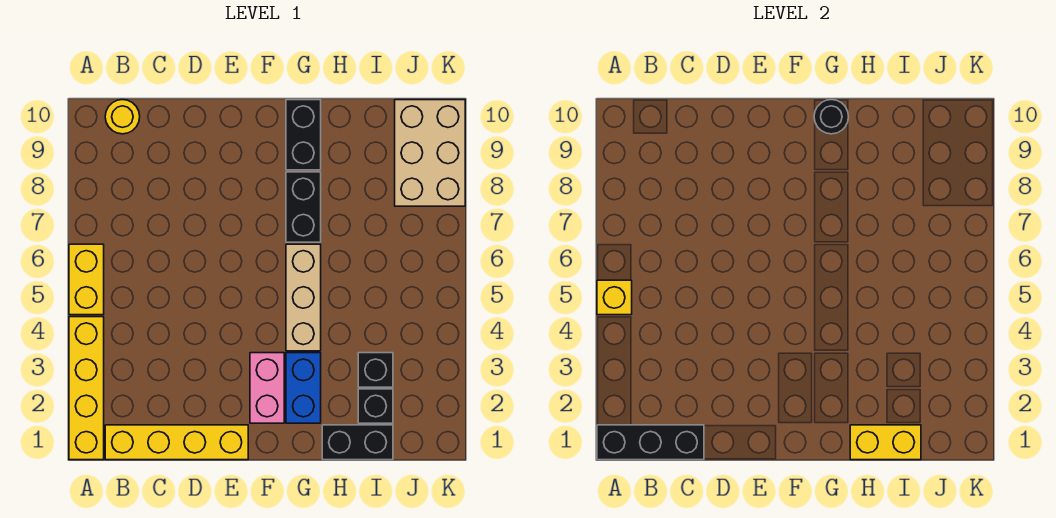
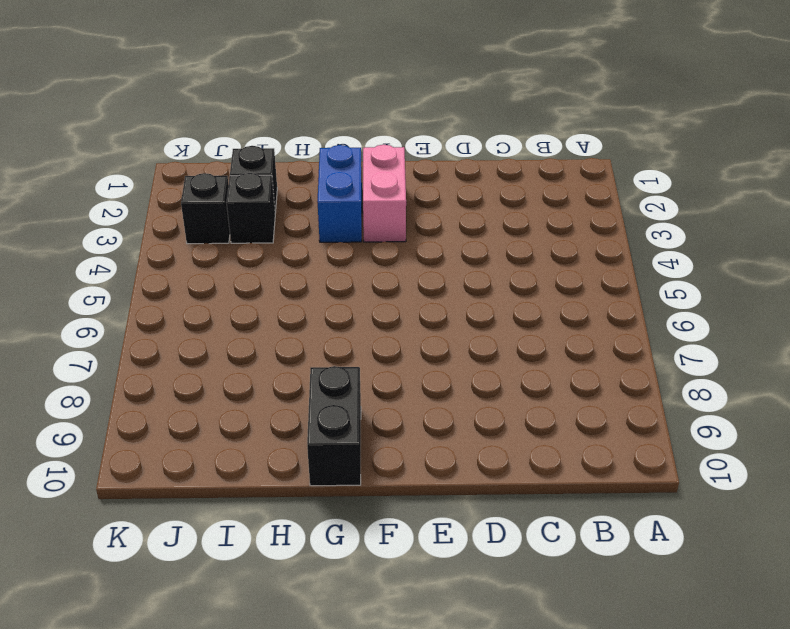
black brick J3 level 1 -> none
none -> yellow brick A1:A4 level 1
none -> yellow brick A5:A6 level 1
none -> yellow brick B1:E1 level 1

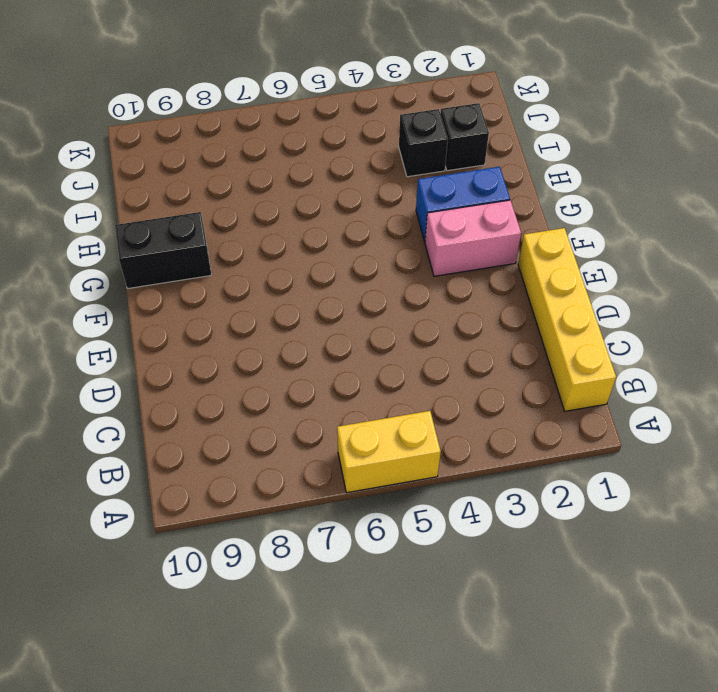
none -> yellow brick A1:A4 level 1
none -> yellow round brick B10 level 1
none -> tan brick G4:G6 level 1

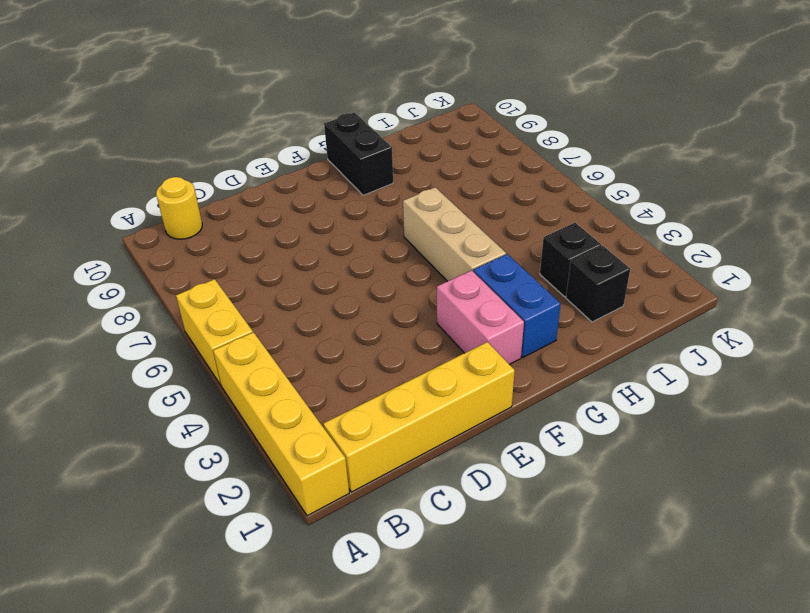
none -> black brick G7:G8 level 1
none -> black brick H1:I1 level 1
none -> tan brick J8:K10 level 1

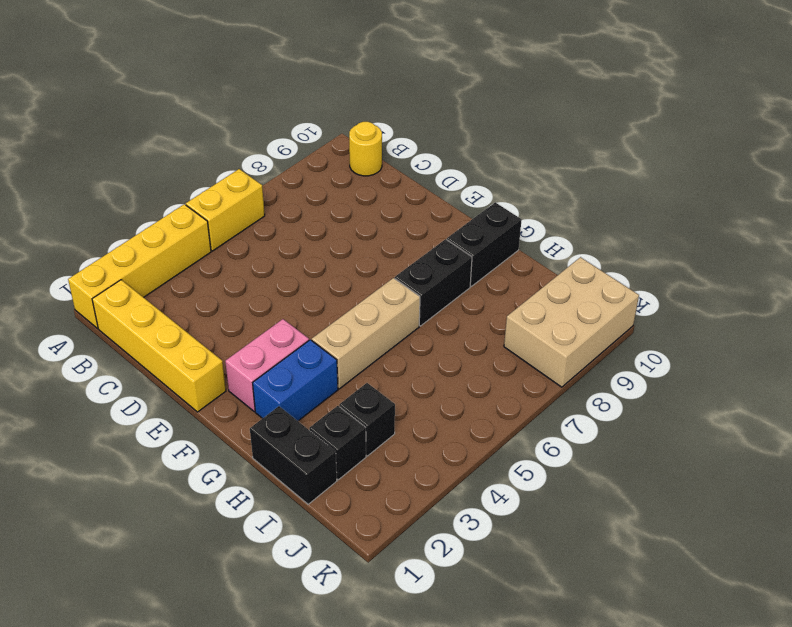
none -> black brick A1:C1 level 2
none -> yellow brick A5 level 2
none -> black round brick G10 level 2

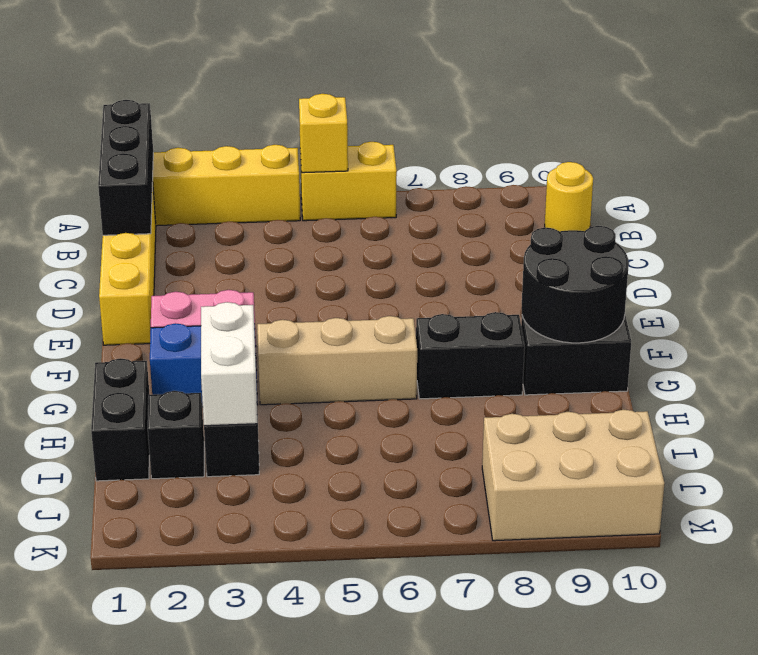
black round brick F9:G10 level 2 -> black round brick G10 level 2
white brick H3:I3 level 2 -> none
none -> yellow brick H1:I1 level 2

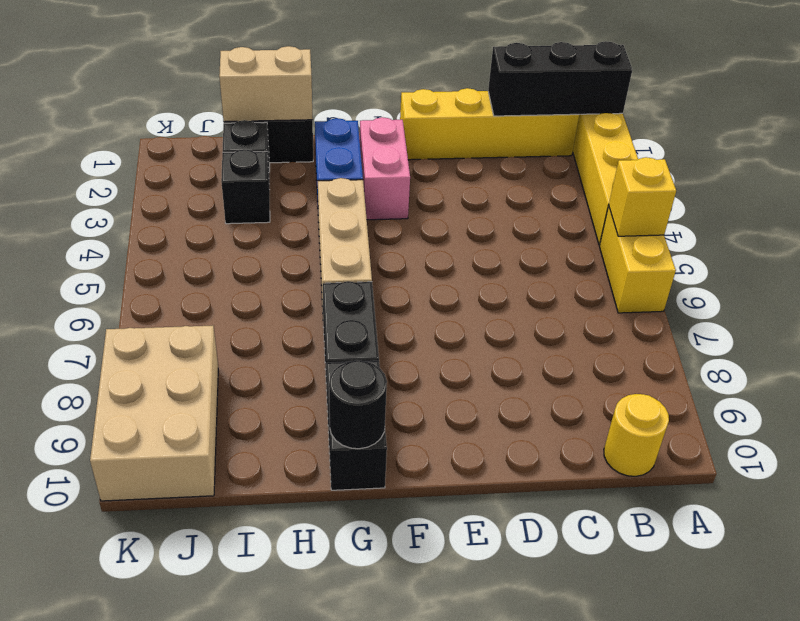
tan brick H1:I1 level 2 -> yellow brick H1:I1 level 2

